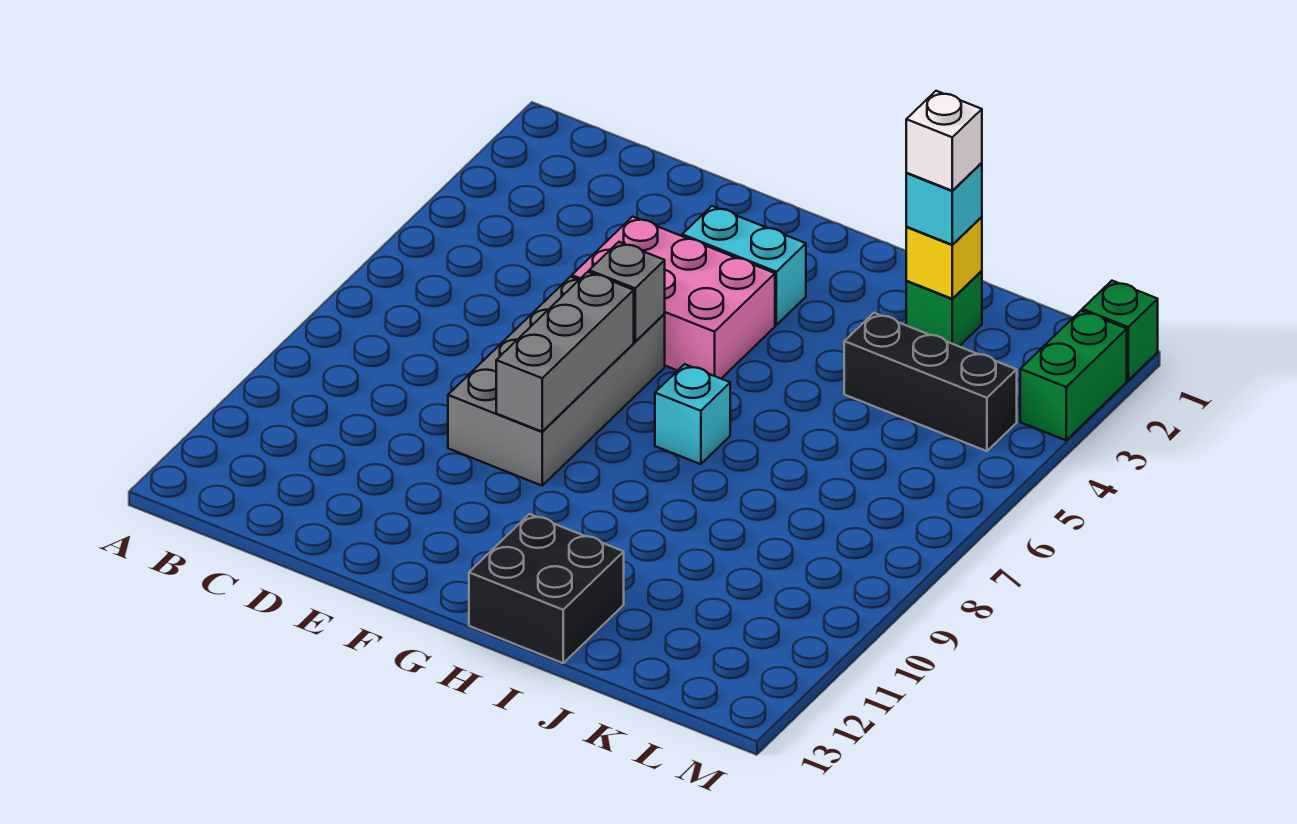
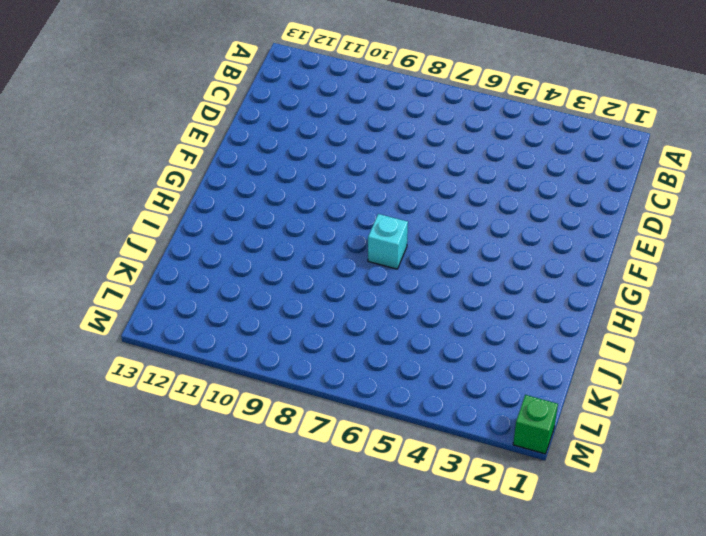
none -> pink brick E4:G5 level 1
none -> grey brick E6:F9 level 1
none -> cyan brick F3:G3 level 1

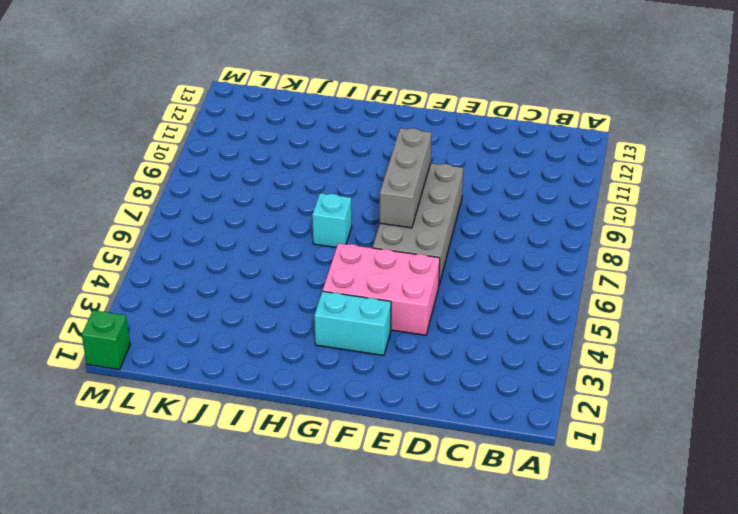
none -> black brick H12:I13 level 1
none -> green brick J2 level 1
none -> black brick J4:L4 level 1

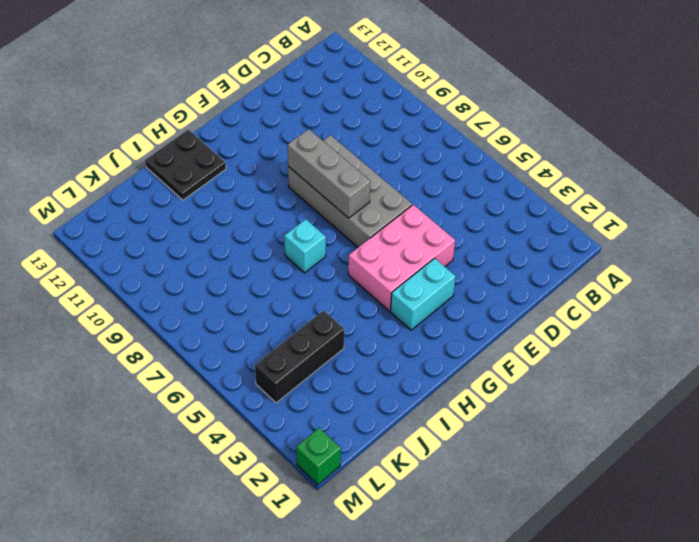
black plate H12:I13 level 1 -> black brick H12:I13 level 1
none -> green brick J2 level 1
none -> green brick M2:M3 level 1
none -> grey brick F6 level 2

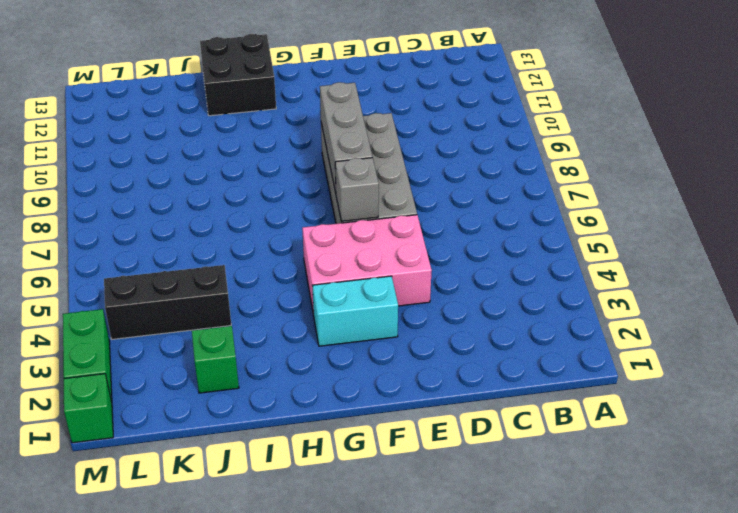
none -> cyan brick H7 level 1
none -> yellow brick J2 level 2
none -> cyan brick J2 level 3

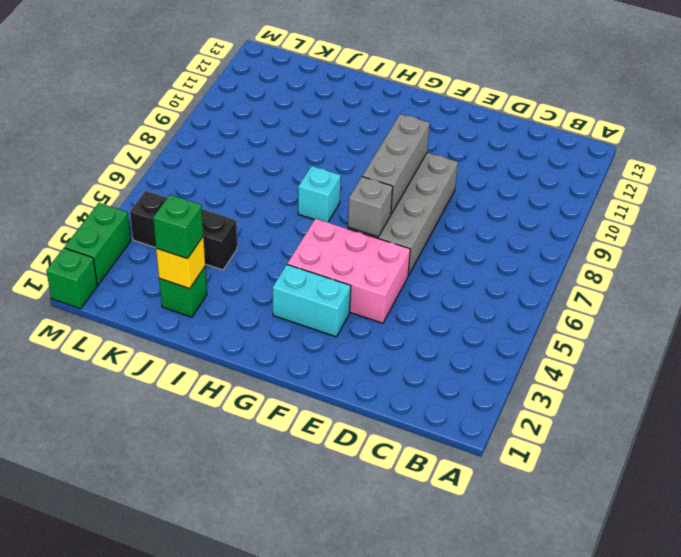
green brick J2 level 3 -> cyan brick J2 level 3
none -> black brick H12:I13 level 1
none -> white brick J2 level 4

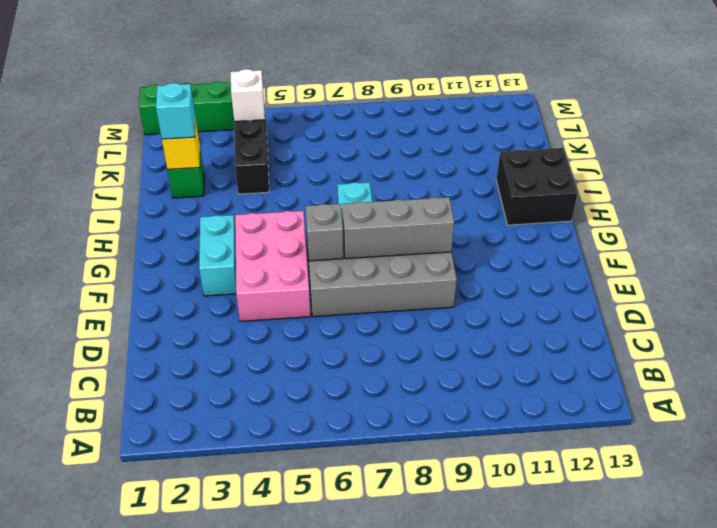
white brick L4 level 2 -> white brick J2 level 4

